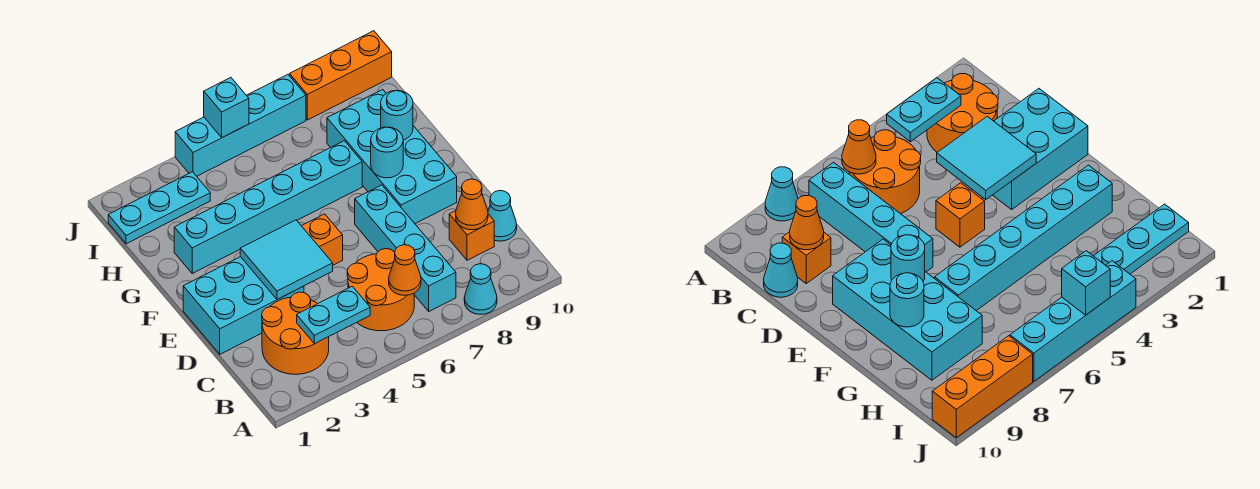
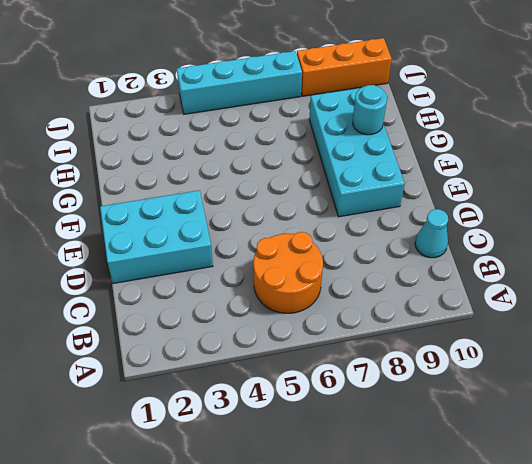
none -> cyan cone A8 level 1
none -> orange round brick B2:C3 level 1
none -> cyan brick B7:E7 level 1

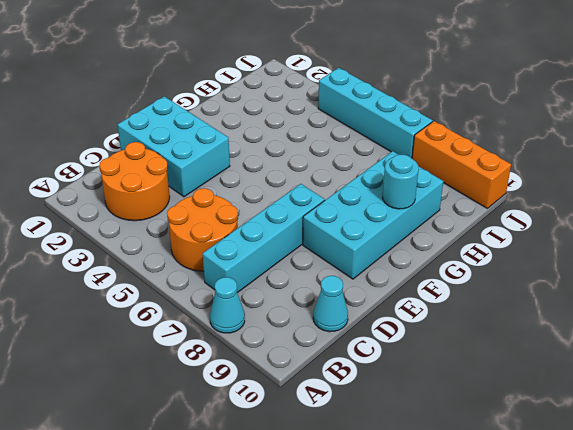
none -> orange brick C9 level 1
none -> orange brick E5 level 1
none -> cyan brick G2:G7 level 1

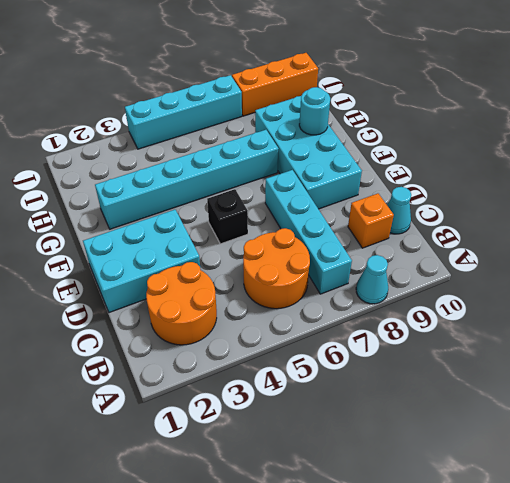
black brick E5 level 1 -> orange brick E5 level 1
none -> cyan plate I1:I3 level 1
none -> cyan plate B3:B4 level 2
none -> orange cone B6 level 2

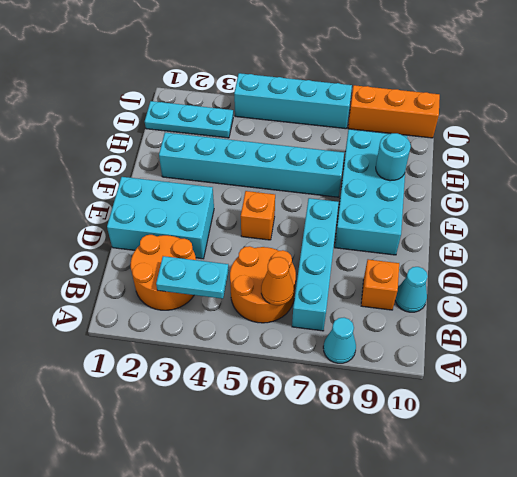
none -> orange cone C9 level 2
none -> cyan tile D3:E4 level 2
none -> cyan round brick F8 level 2

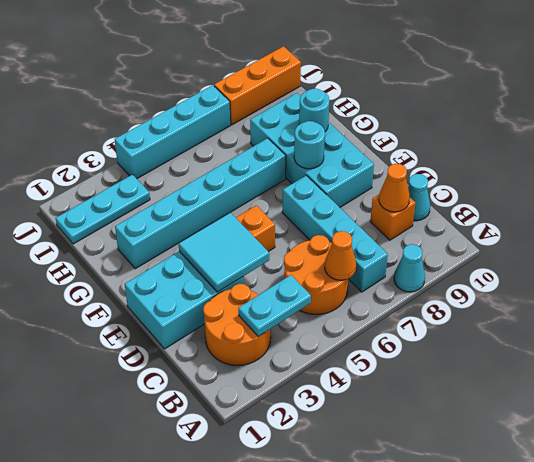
none -> cyan brick J5 level 2

